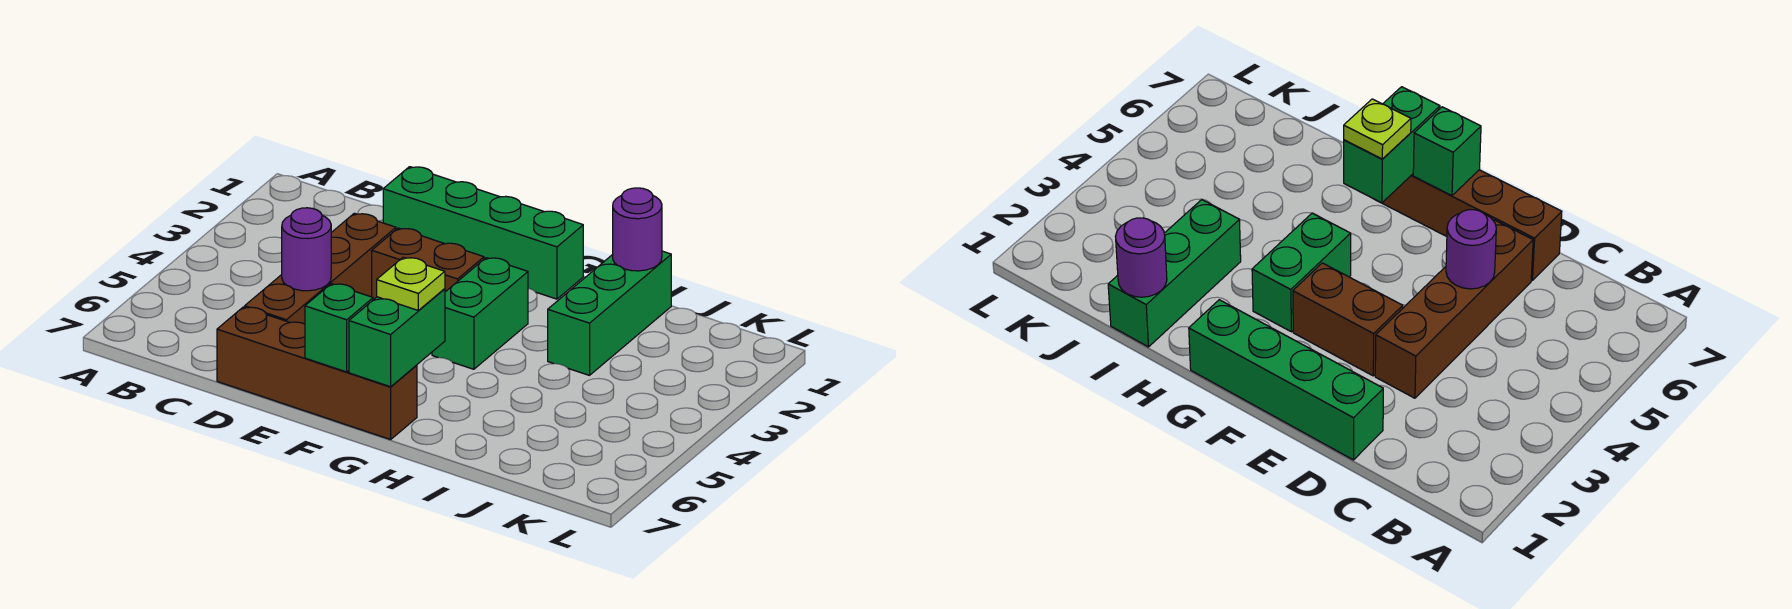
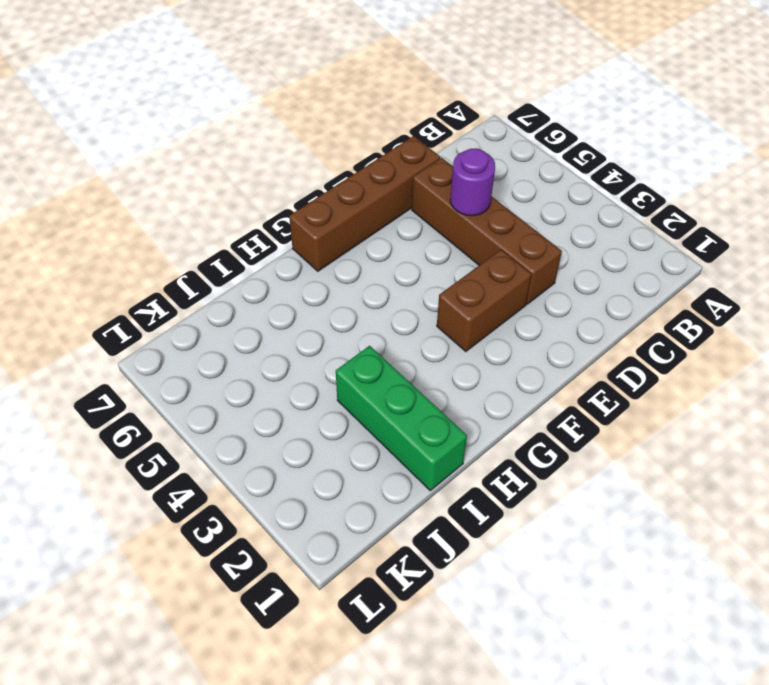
none -> green brick D1:G1 level 1
none -> green brick G3:G4 level 1

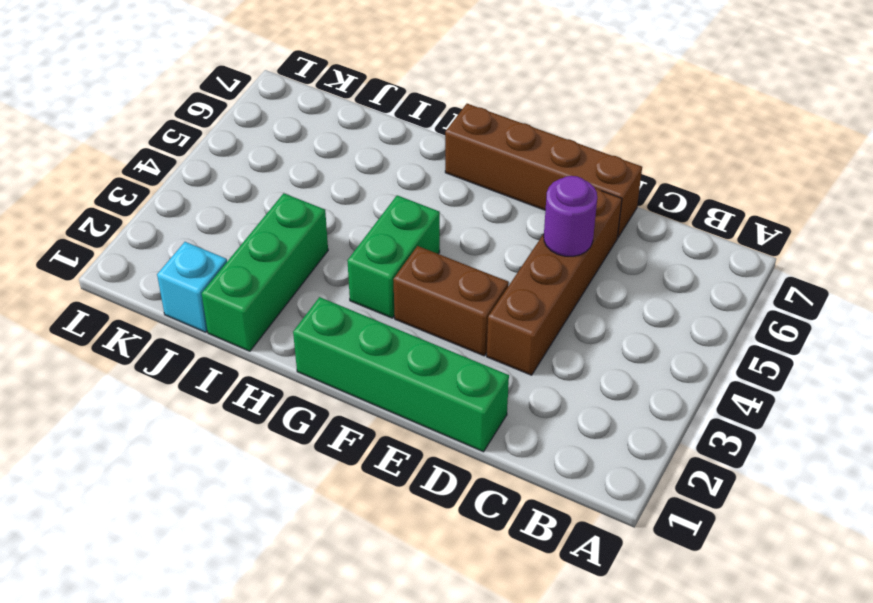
cyan brick J1 level 1 -> none
none -> green brick F7 level 2
none -> green brick G6:G7 level 2

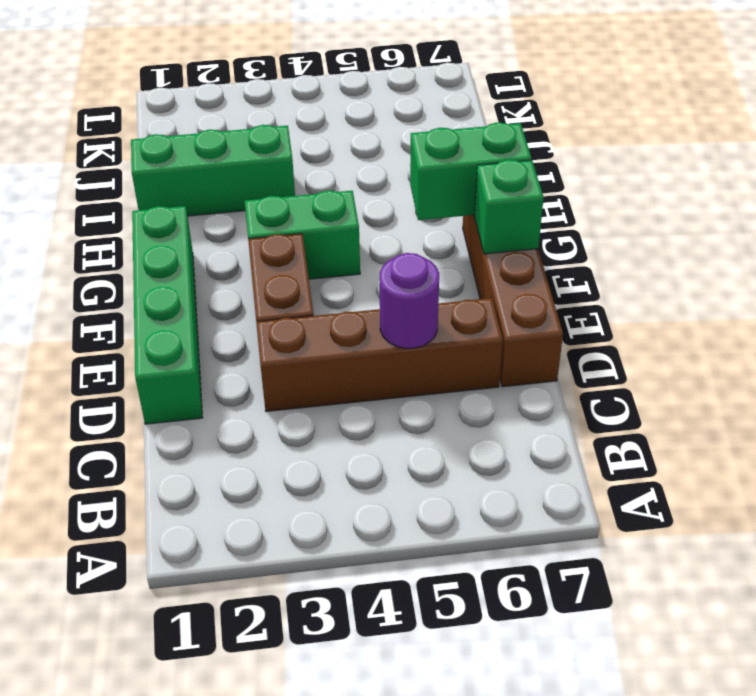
none -> purple round brick I1 level 2
none -> lime plate G6 level 3

